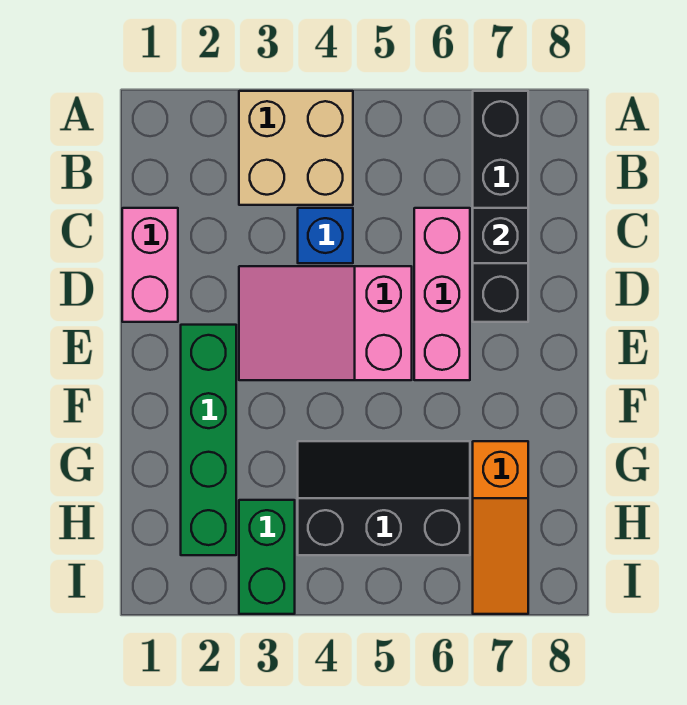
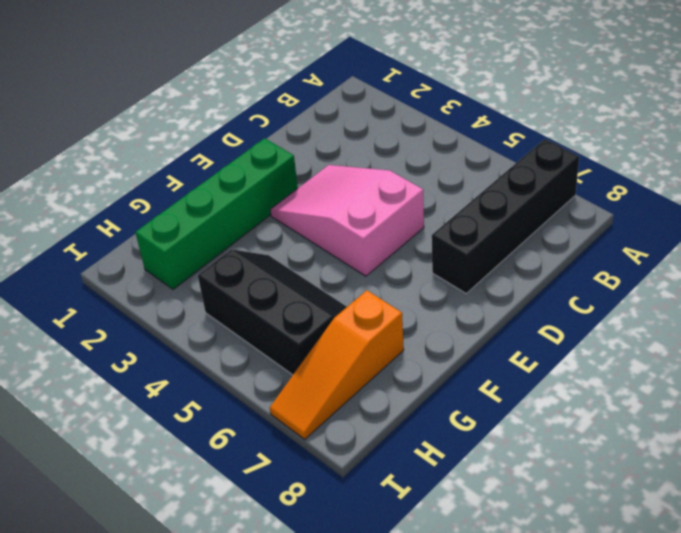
none -> tan brick A3:B4 level 1
none -> pink brick C1:D1 level 1

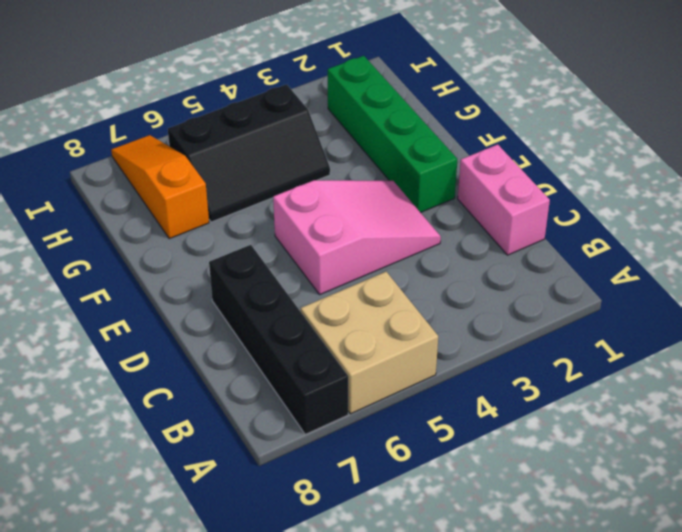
tan brick A5:B6 level 1 -> tan brick A3:B4 level 1
none -> blue brick C4 level 1
none -> pink brick C6:E6 level 1

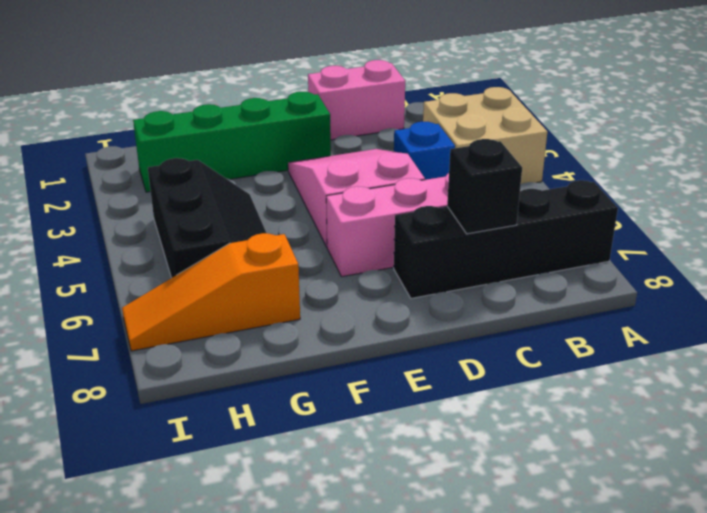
none -> green brick H3:I3 level 1

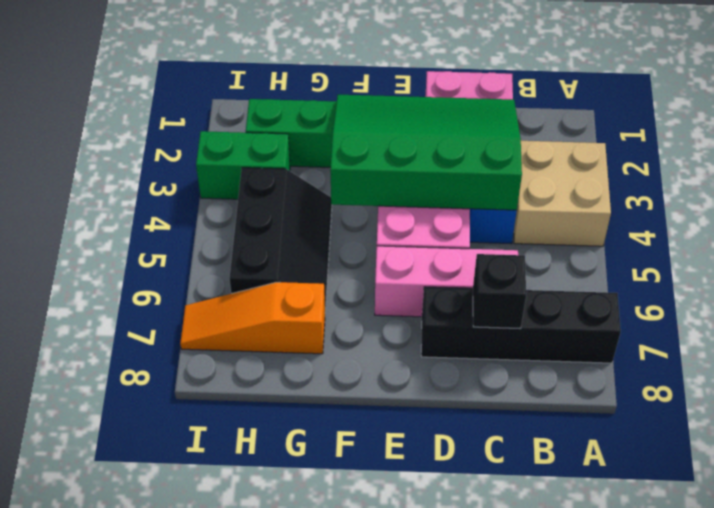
green slope C2:F4 level 2 top 4 -> none

